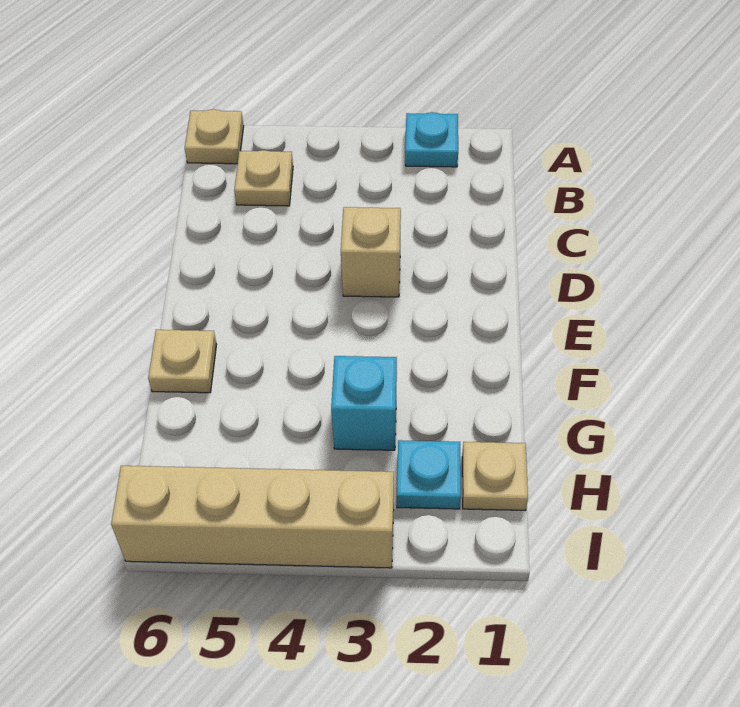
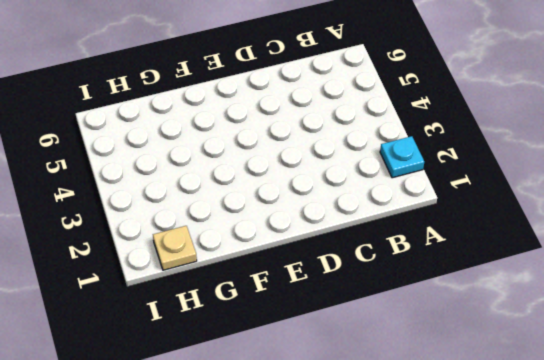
none -> tan plate A6 level 1
none -> tan plate B5 level 1

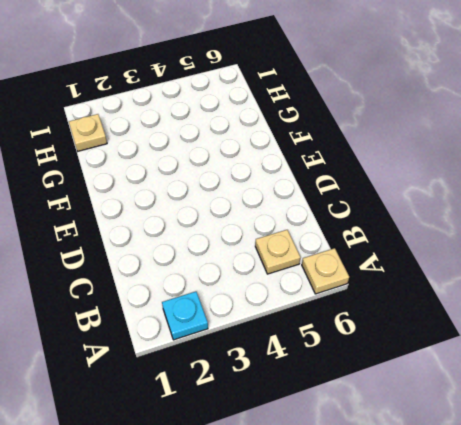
none -> tan brick D3 level 1
none -> tan plate F6 level 1

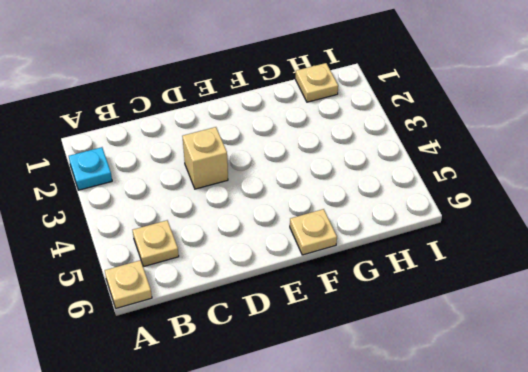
none -> cyan brick G3 level 1
none -> cyan plate H2 level 1

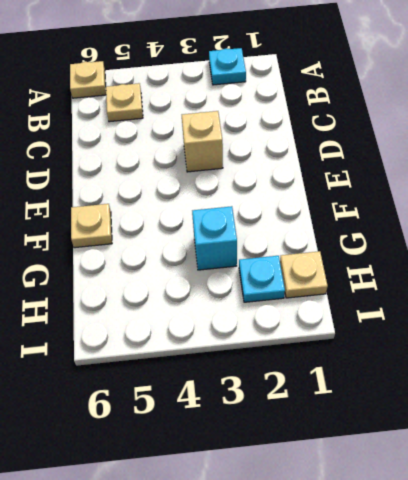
none -> tan brick I3:I6 level 1

